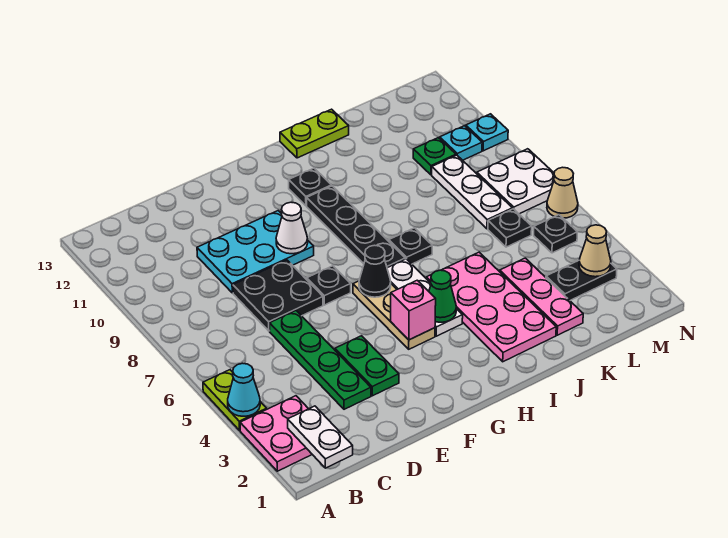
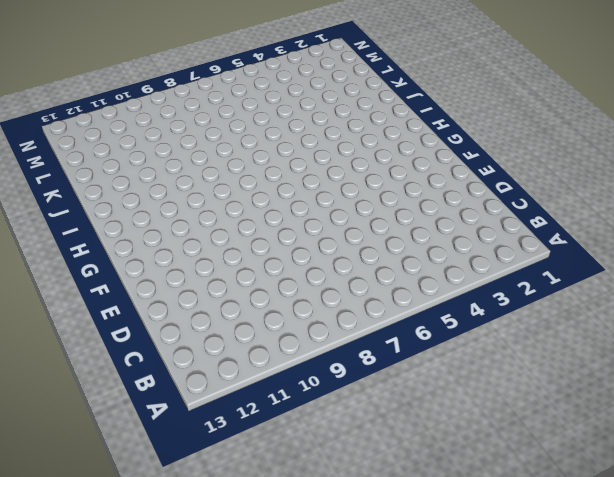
none -> pink plate A2:B3 level 1
none -> lime plate A4:A5 level 1
none -> green plate D3:D6 level 1
none -> black plate D7:E8 level 1

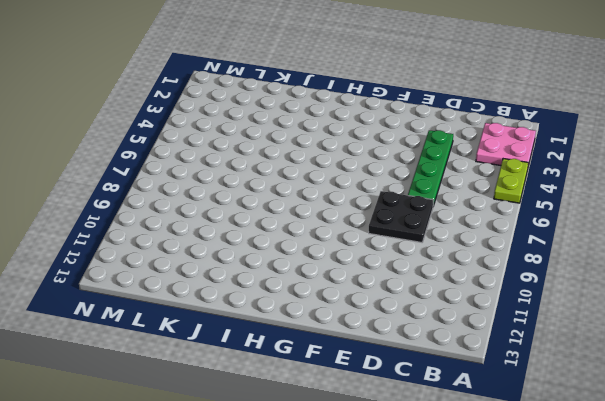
none -> cyan plate D9:F10 level 1
none -> green plate E3:E4 level 1
none -> black plate F7 level 1
none -> tan plate G4:G6 level 1

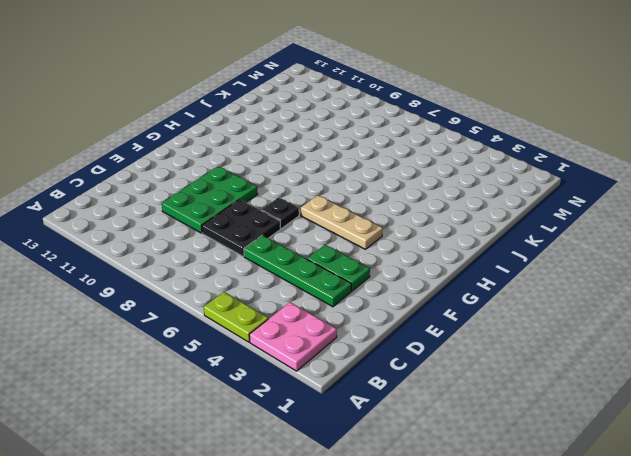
green plate D9:F10 level 1 -> cyan plate D9:F10 level 1
none -> white plate H4:H6 level 1
none -> black plate H7:H10 level 1
none -> black plate H11 level 1
none -> pink plate I2:J5 level 1

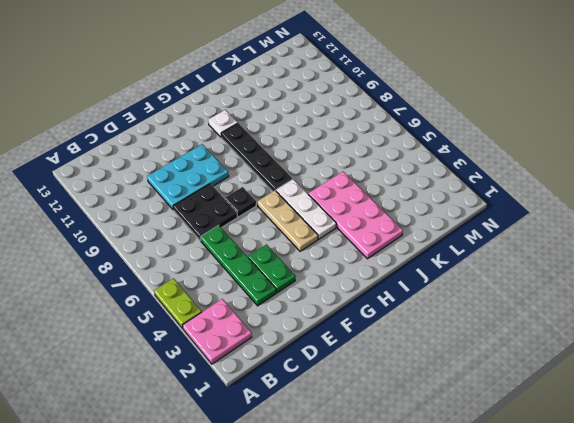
white plate H11 level 1 -> black plate H11 level 1
none -> black plate I7 level 1
none -> lime plate I13:J13 level 1
none -> pink plate K2:K4 level 1
none -> black plate L3:M3 level 1

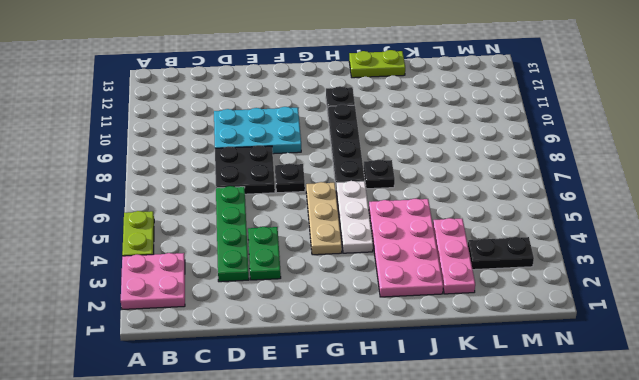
none -> black plate L6 level 1
none -> white plate L7:L9 level 1
none -> green plate L10 level 1
none -> black plate M5 level 1

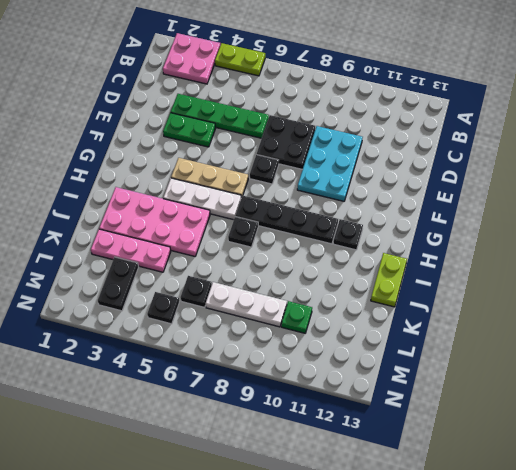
none -> white plate M7:N8 level 1
none -> cyan plate M10 level 1
none -> tan cone N6 level 1
none -> cyan plate N10 level 1

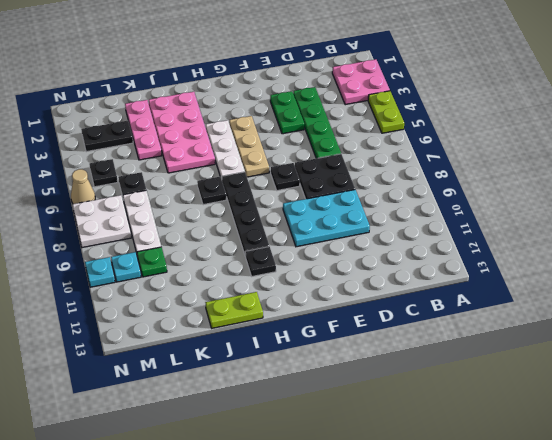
none -> cyan cone A4 level 2
none -> white plate B1:B2 level 2
none -> white cone F9 level 2
none -> pink brick G4 level 2

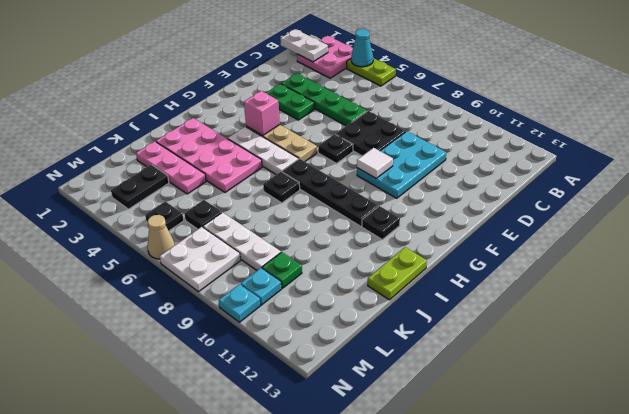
white tile F9 level 2 -> white cone F9 level 2
none -> black cone G6 level 2
none -> green cone H4 level 2
none -> tan cone M3 level 2

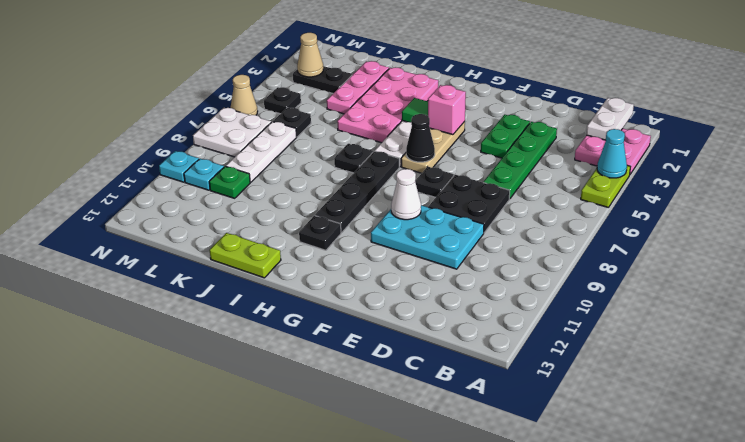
green tile H4 level 2 -> green cone H4 level 2

